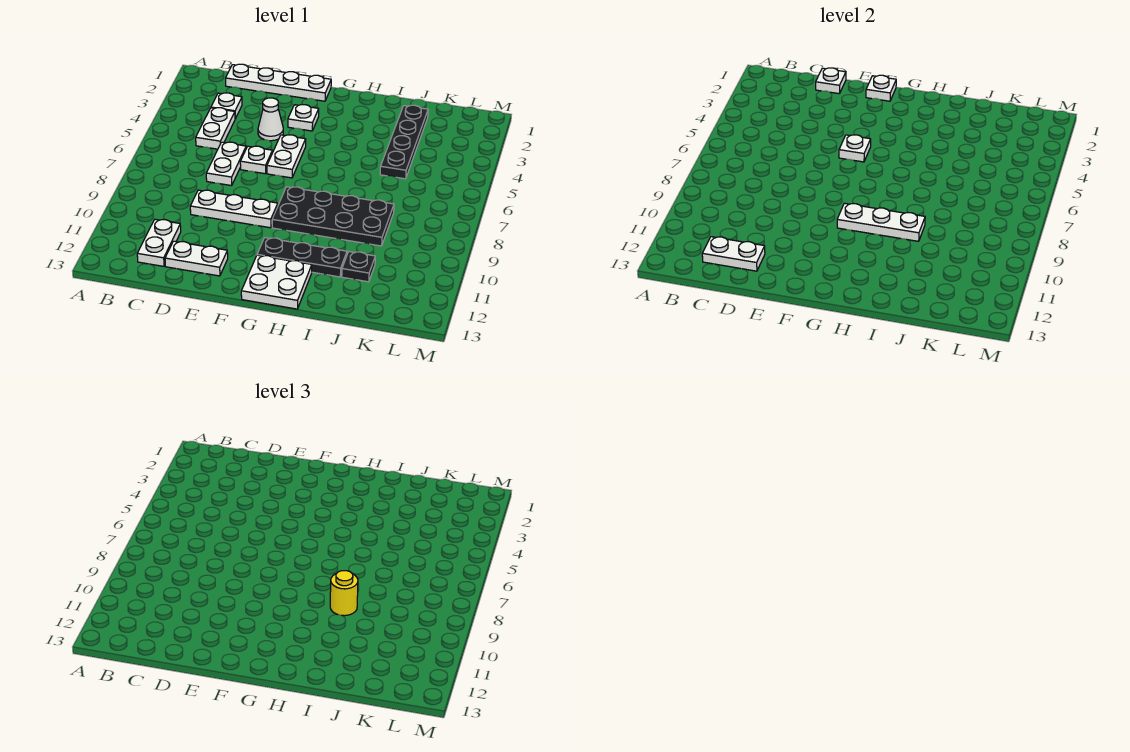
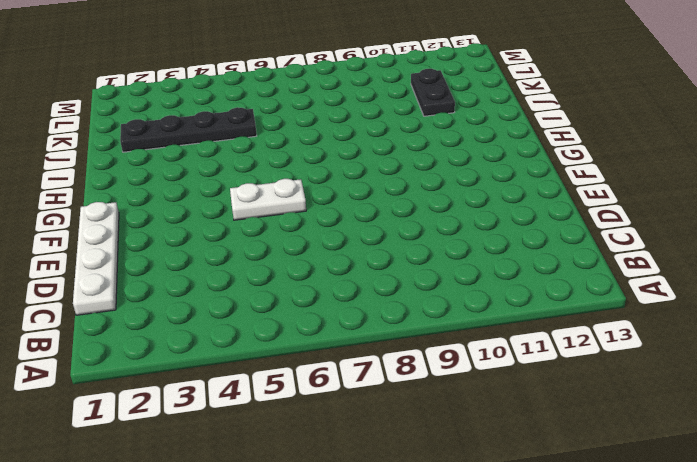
black plate J11:K11 level 1 -> black plate J11 level 1
none -> white plate C3 level 1
none -> white plate C4:C5 level 1
none -> white plate C11:C12 level 1

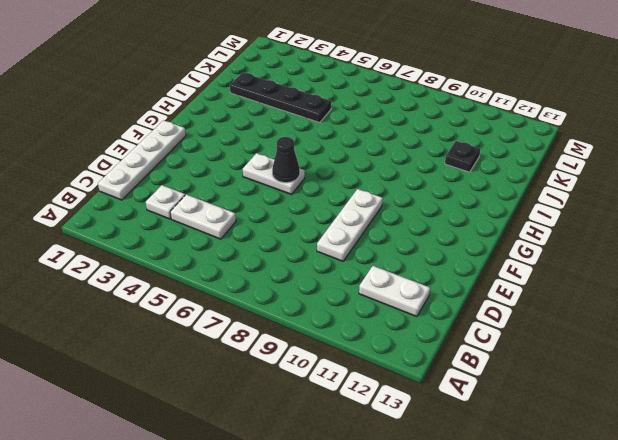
black cone F6 level 2 -> none
none -> white plate D6:D7 level 1
none -> white plate D12:E12 level 1
none -> white cone E4 level 1

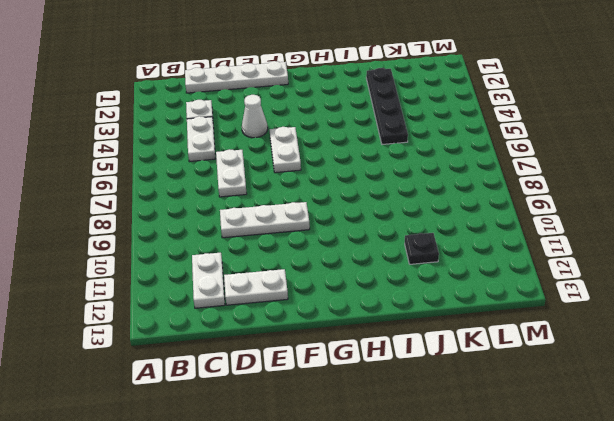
none -> white plate E6 level 1
none -> white plate F3 level 1
none -> black plate G8:J9 level 1

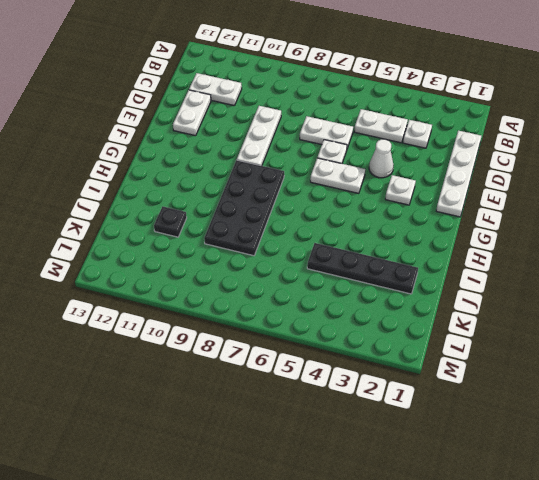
none -> black plate G11:I11 level 1
none -> white plate G12:H13 level 1
none -> white plate C12:D12 level 2

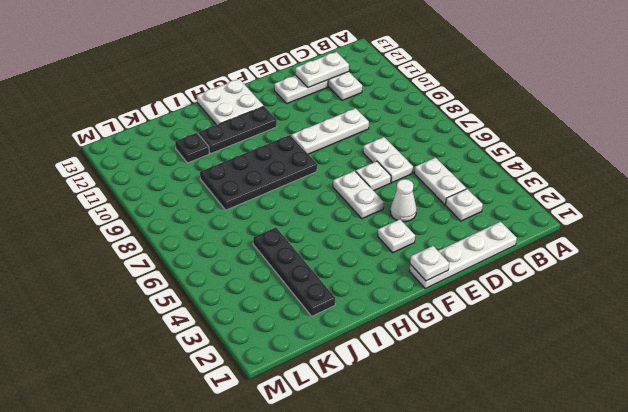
none -> white plate D1 level 2
none -> white plate F5 level 2
none -> white plate G9:I9 level 2

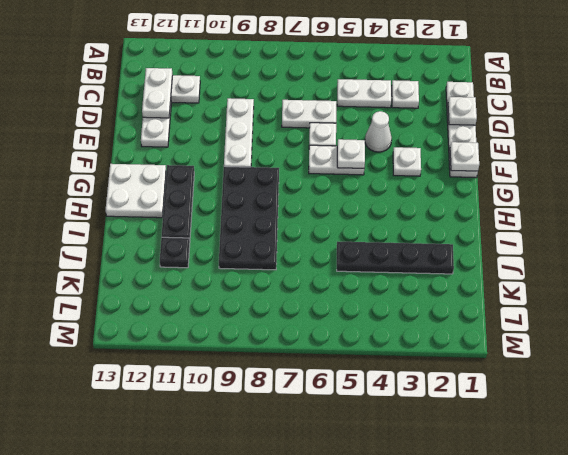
none -> white plate G9:I9 level 2
none -> yellow round brick I9 level 3

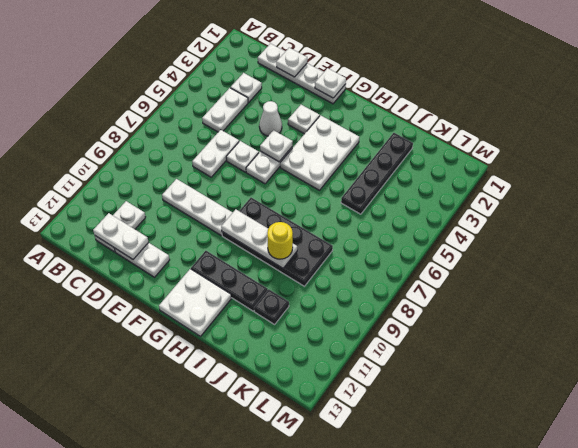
white plate G3:H5 level 1 -> none

